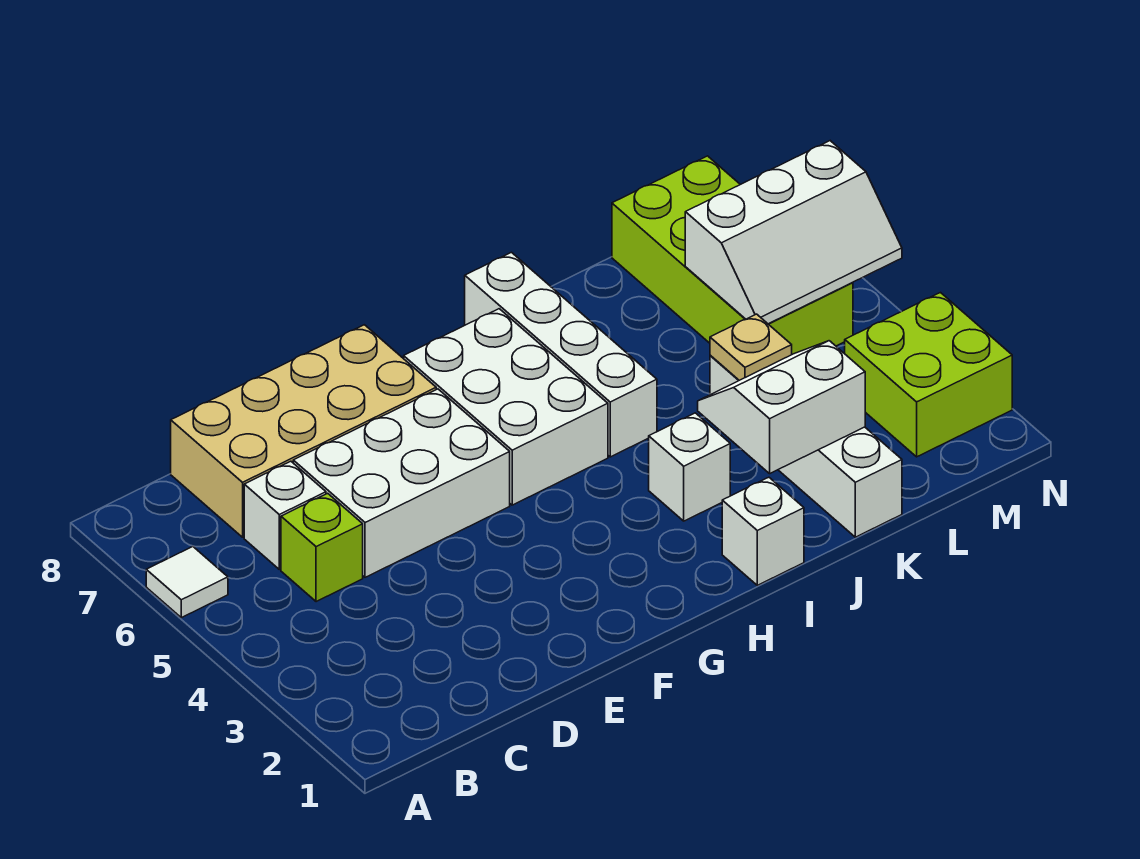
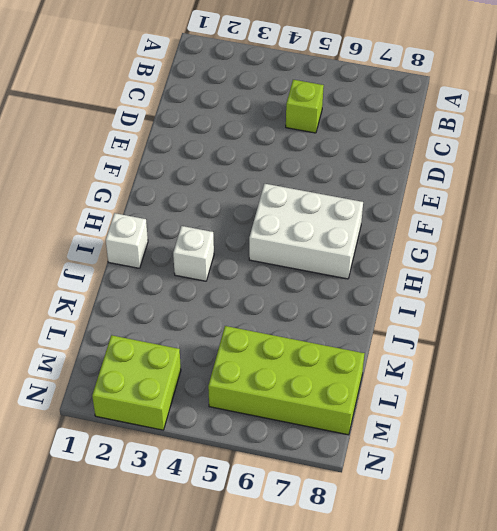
none -> white tile A6 level 1
none -> white brick C6 level 1
none -> tan brick C7:F8 level 1

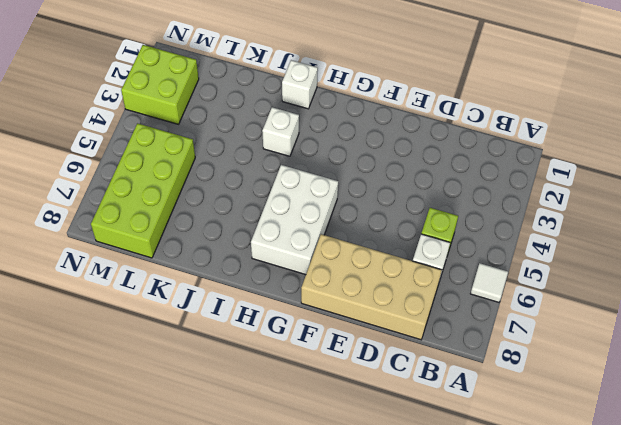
none -> white brick D5:F6 level 1
none -> white brick I5:I8 level 1
none -> white brick K1:K4 level 1

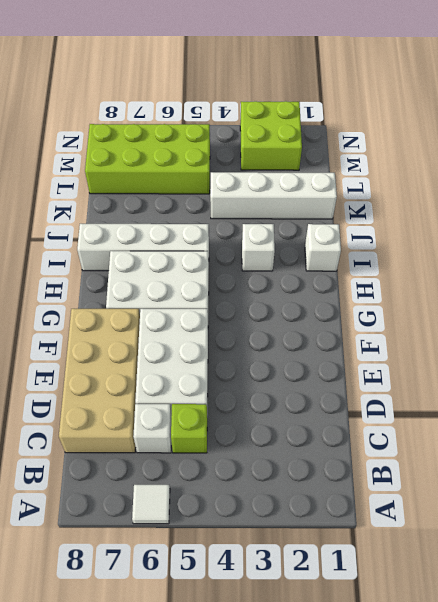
none -> white slope J2:K3 level 2 top 2
none -> tan plate K4 level 2
none -> white slope L5:N6 level 2 top 6

